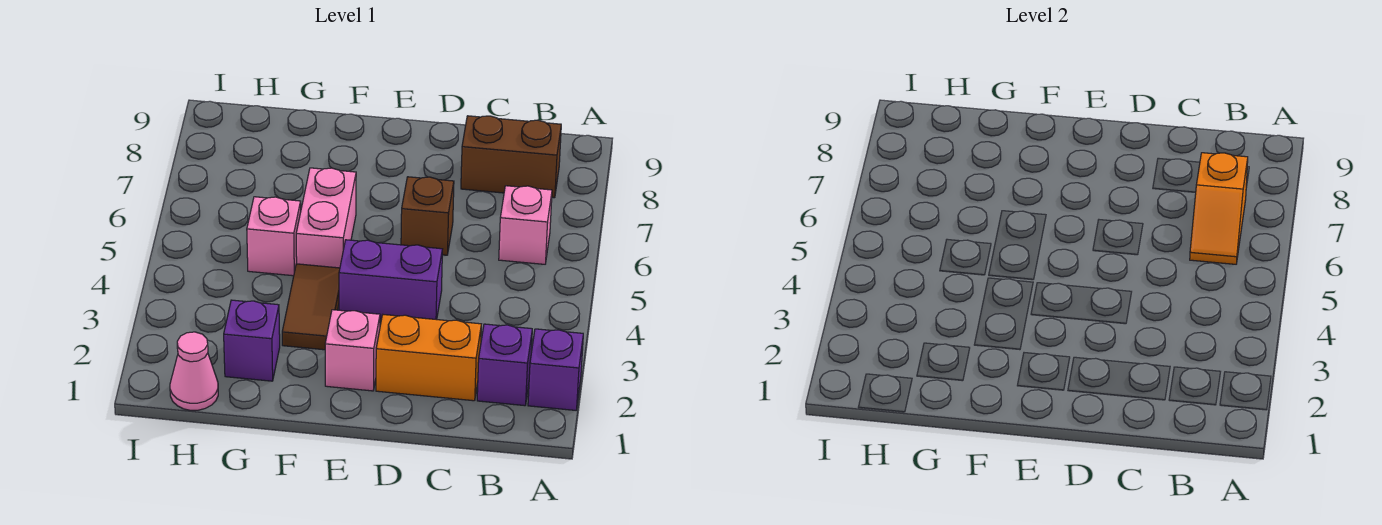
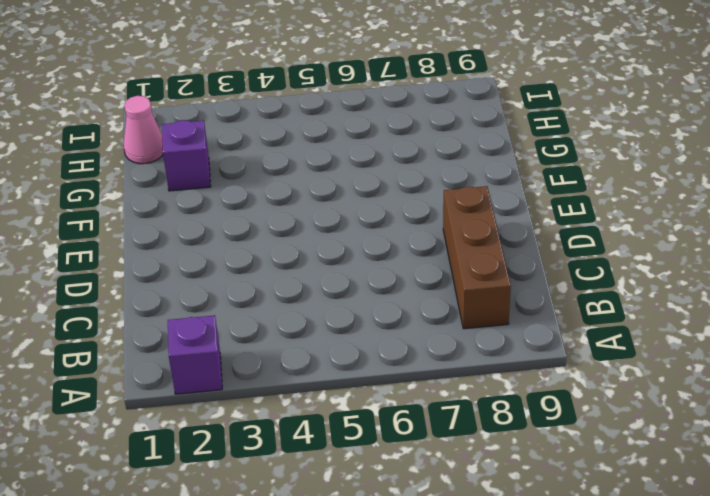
brown brick B8:D8 level 1 -> brown brick B8:C8 level 1
none -> purple brick B2 level 1
none -> pink brick B6 level 1
none -> orange brick C2:D2 level 1

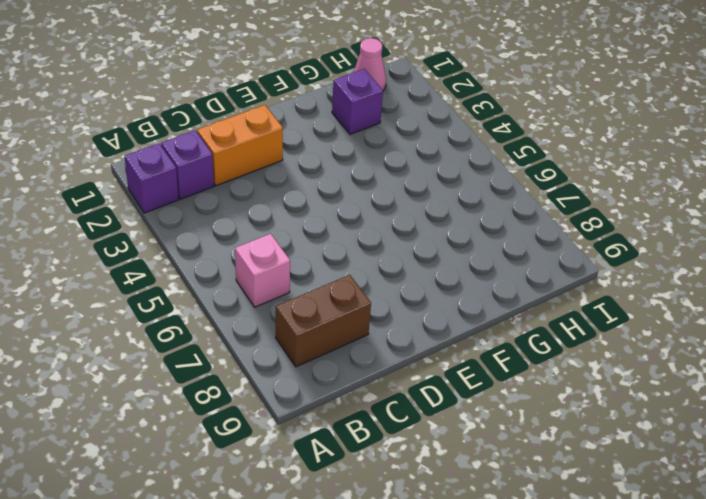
none -> purple brick D4:E4 level 1
none -> brown brick D6 level 1
none -> pink brick E2 level 1

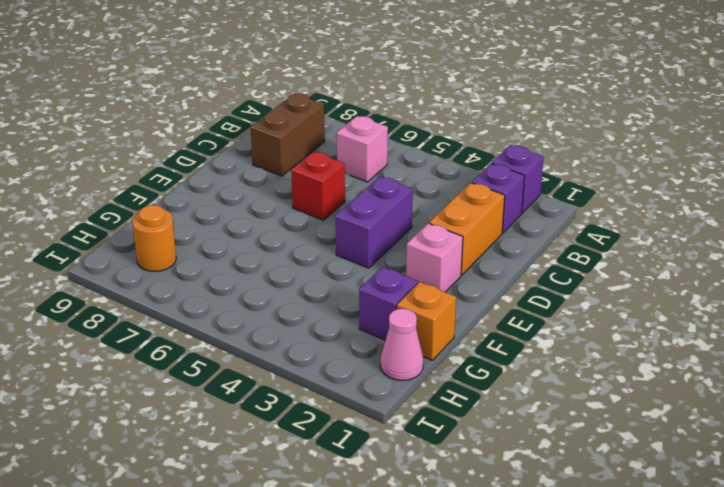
red brick D6 level 1 -> brown brick D6 level 1
orange brick G1 level 1 -> none
orange round brick H8 level 1 -> none
none -> brown tile F3:F4 level 1
none -> pink brick F5:F6 level 1
none -> pink brick G5 level 1

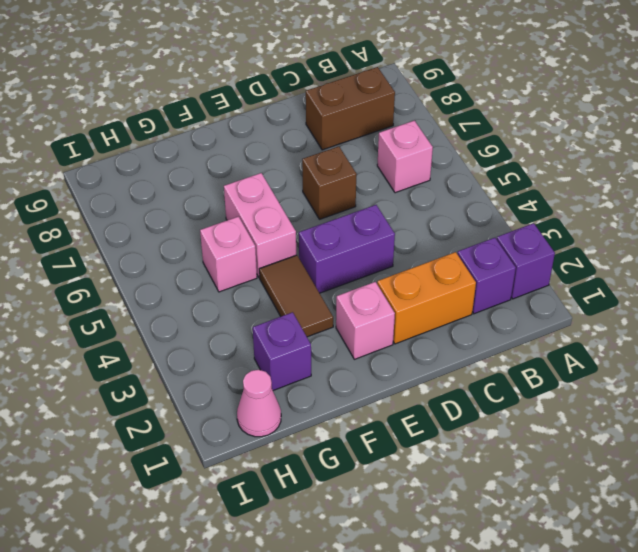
none -> orange slope B6:B7 level 2 top 7

